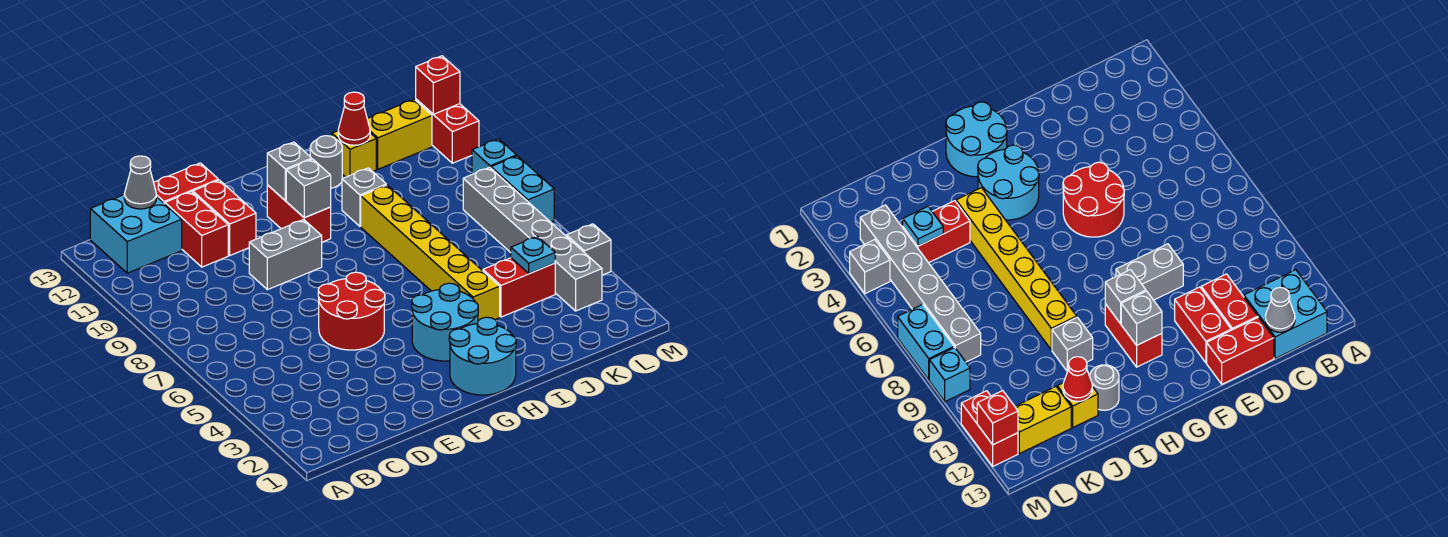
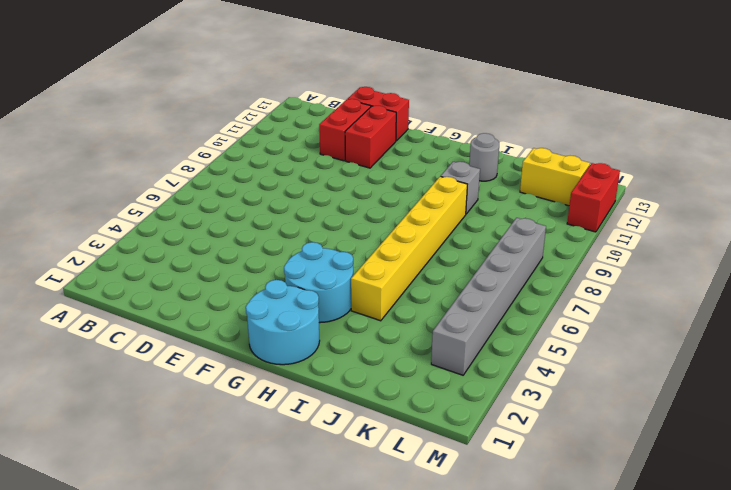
none -> cyan brick B12:C13 level 1
none -> red round brick E5:F6 level 1
none -> grey brick E9:F9 level 1

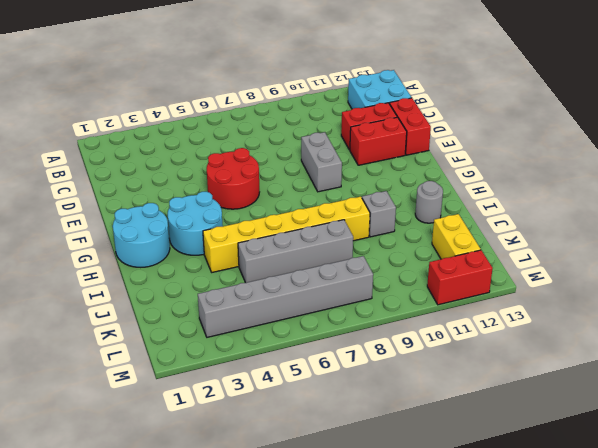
grey brick J5:J8 level 1 -> none
none -> red brick G10:G11 level 1
none -> red brick J4:K4 level 1
none -> yellow brick J12 level 1

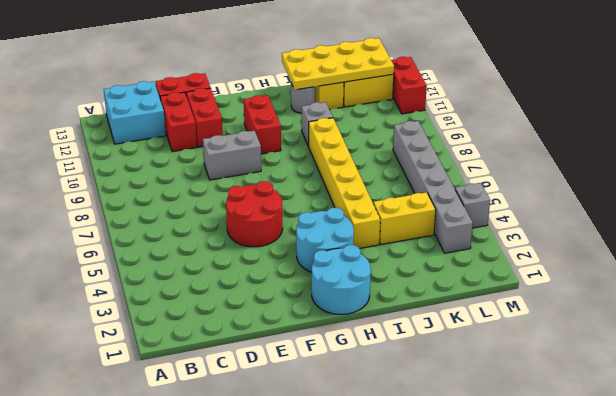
yellow plate I12:L13 level 2 -> red cone J12 level 2
yellow brick J4:K4 level 1 -> red brick J4:K4 level 1
none -> cyan brick M7:M8 level 1
none -> cyan brick M9 level 1
none -> grey cone C13 level 2

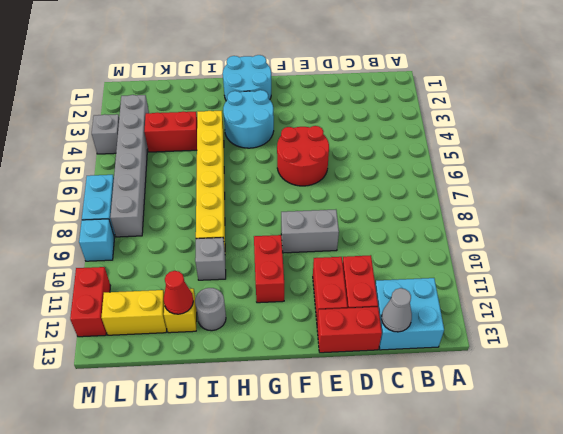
none -> grey brick G10 level 2
none -> grey brick G11 level 2
none -> cyan plate K4 level 2

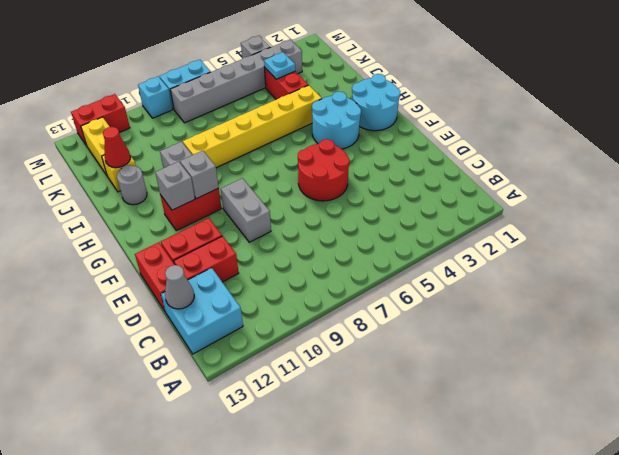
none -> red brick M12 level 2

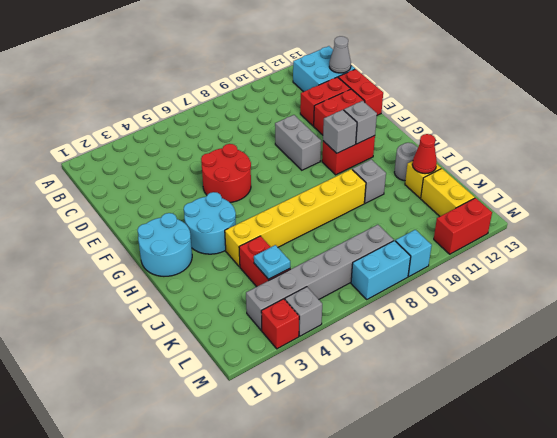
red brick M3 level 1 -> red brick M12 level 2

